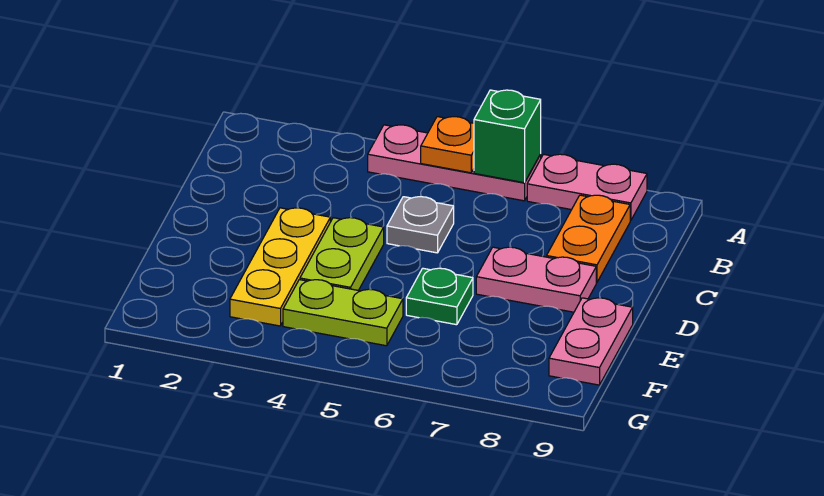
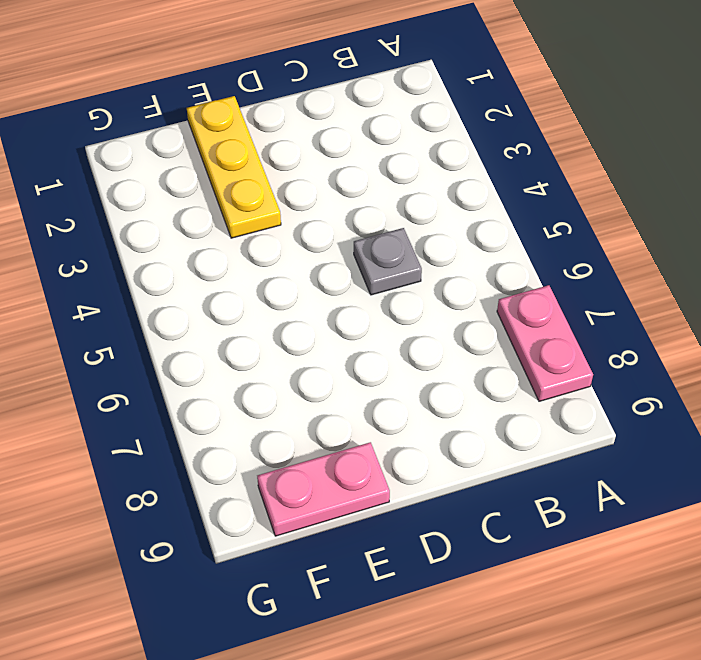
yellow plate E1:E3 level 1 -> yellow plate D3:F3 level 1
none -> pink plate A4:A6 level 1
none -> orange plate B8:C8 level 1
none -> lime plate D4:E4 level 1

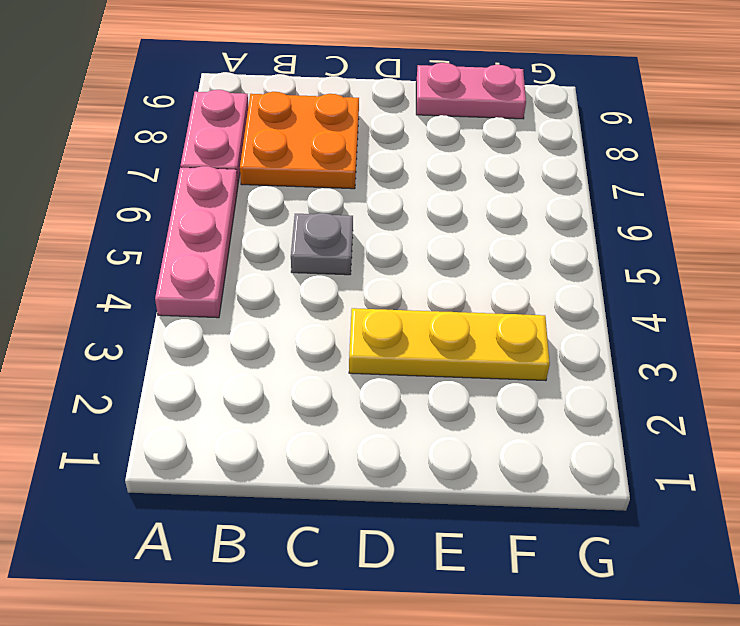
orange plate B7:C8 level 1 -> orange plate B8:C8 level 1
none -> lime plate D4:E4 level 1
none -> pink plate D7:D8 level 1
none -> green plate E6 level 1

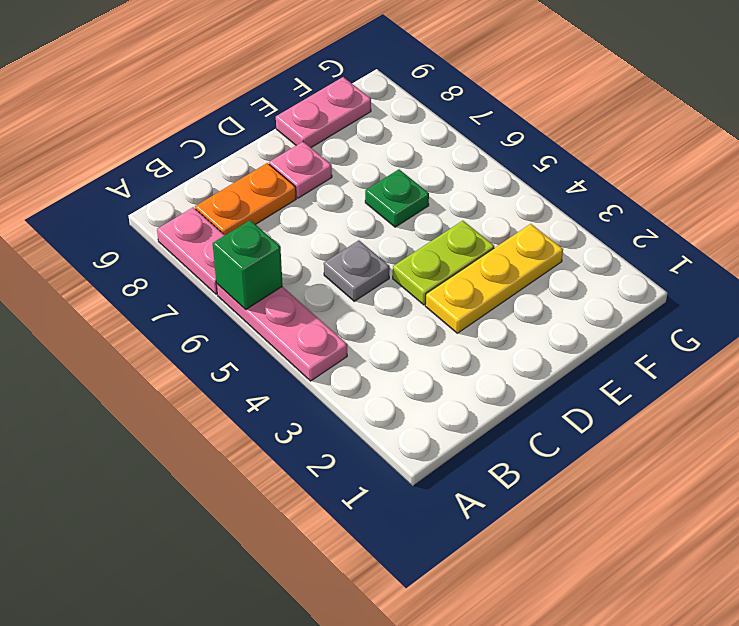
pink plate D8 level 1 -> pink plate D7:D8 level 1
none -> lime plate F4:F5 level 1
none -> orange plate A5 level 2

